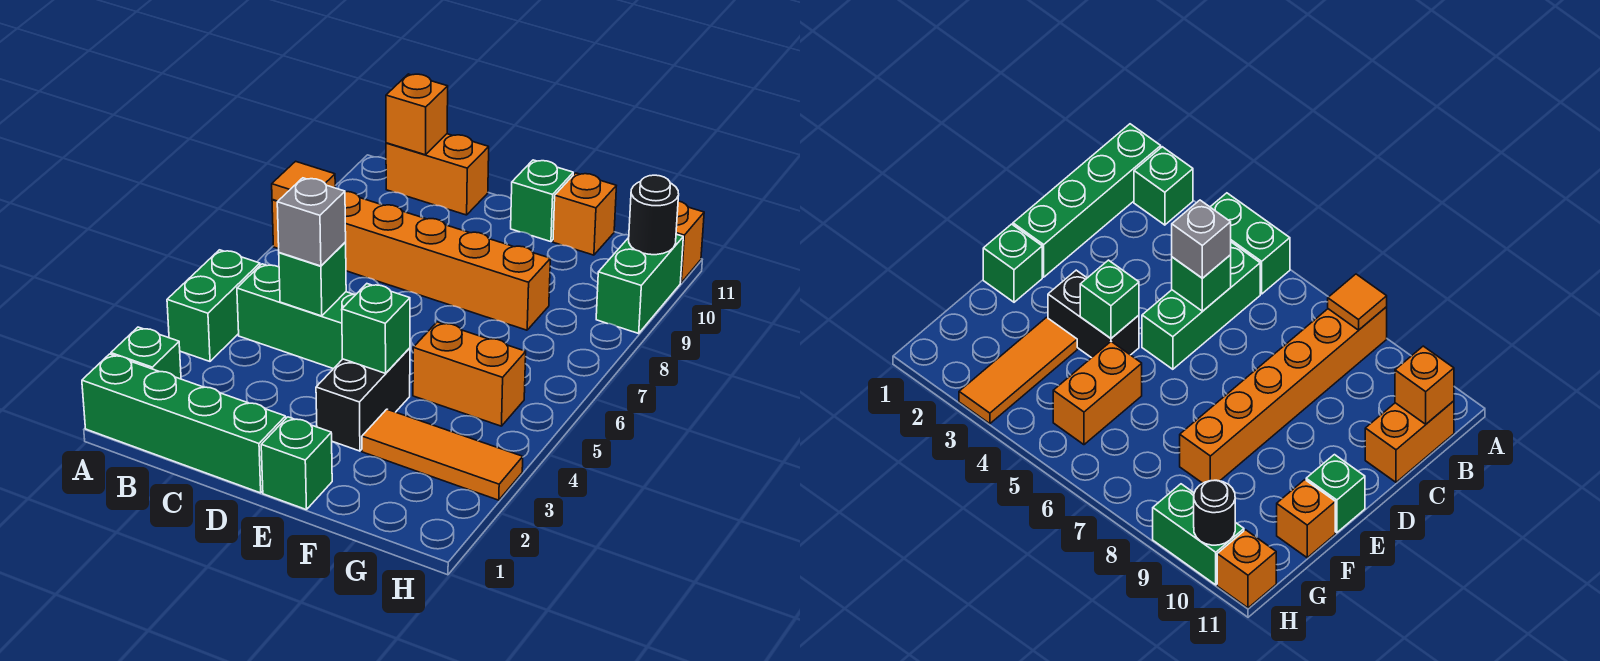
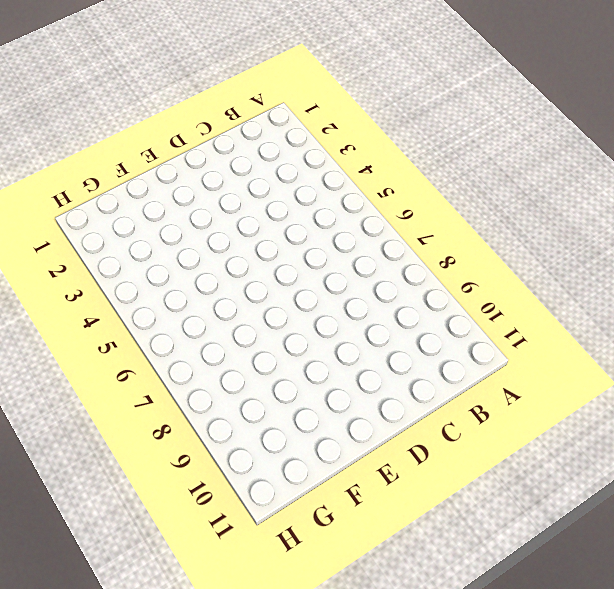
none -> green brick A1:D1 level 1
none -> green brick A2 level 1
none -> green brick A4:A5 level 1

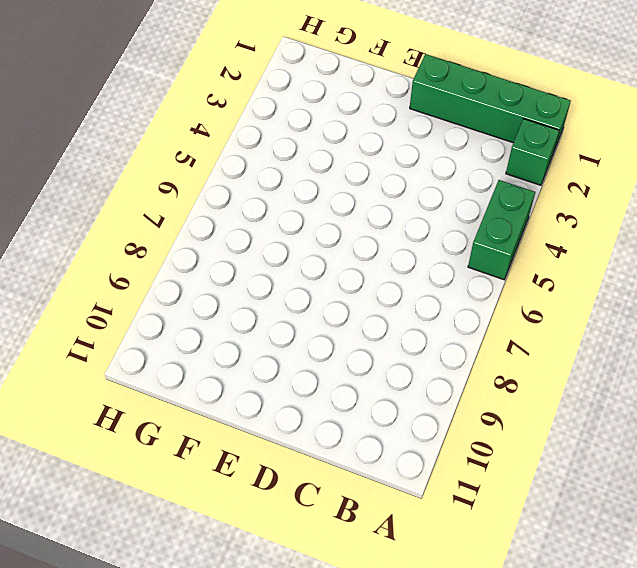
none -> orange brick A8:F8 level 1
none -> green brick B5:D5 level 1
none -> orange brick B11:C11 level 1

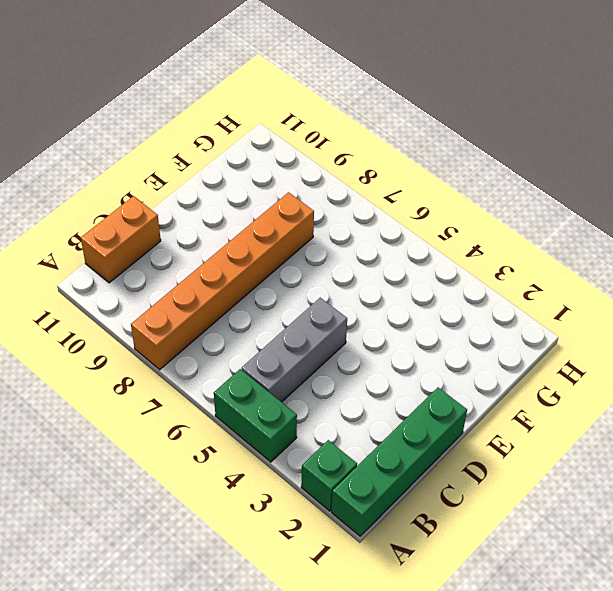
grey brick B5:D5 level 1 -> green brick B5:D5 level 1
none -> green brick E1 level 1
none -> black brick E3:E4 level 1
none -> green brick E11 level 1

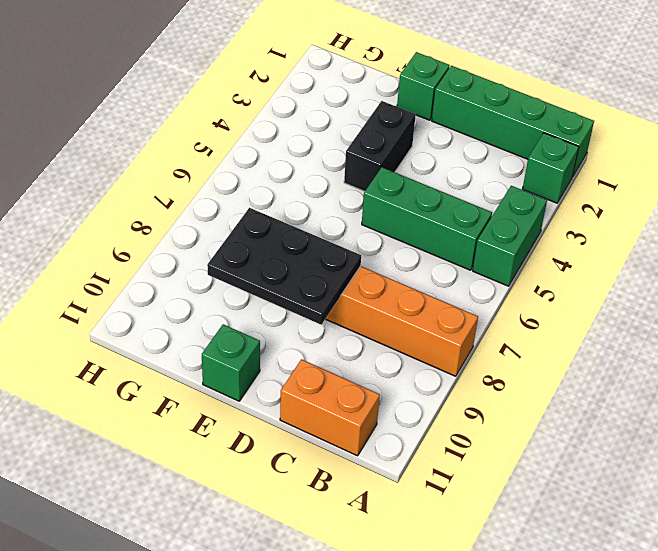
black plate D8:F9 level 2 -> none
none -> orange tile F3:H3 level 1
none -> orange brick F5:G5 level 1
none -> orange brick F11 level 1

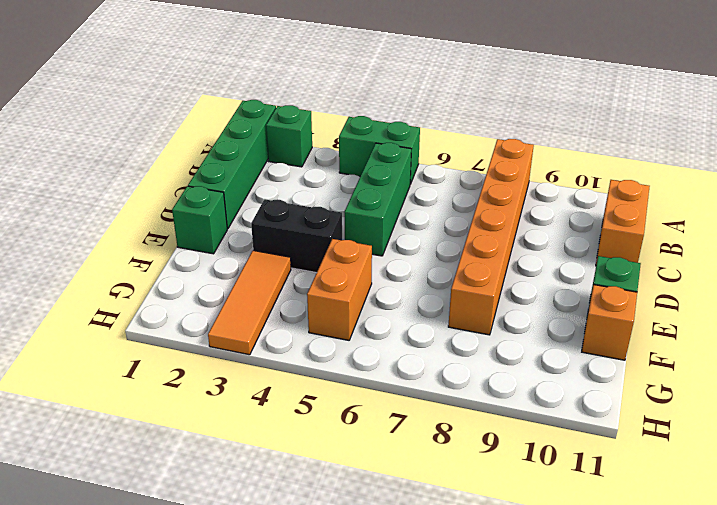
none -> green brick H9:H10 level 1
none -> orange brick H11 level 1
none -> orange tile A8 level 2

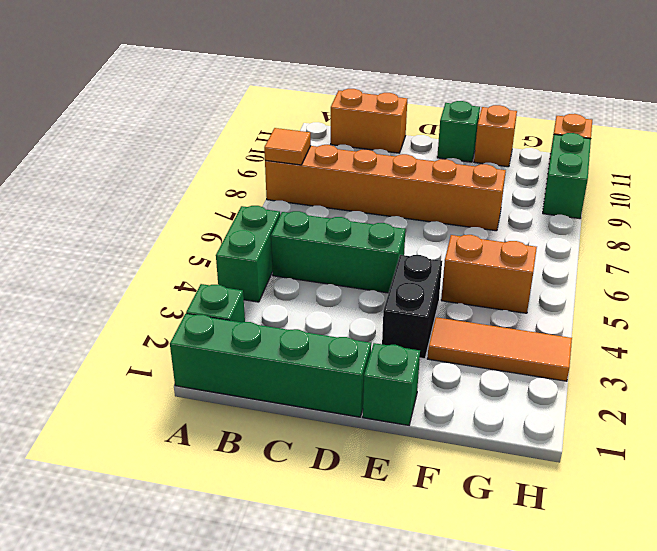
none -> orange brick B11 level 2
none -> green brick C5 level 2
none -> green brick E4 level 2

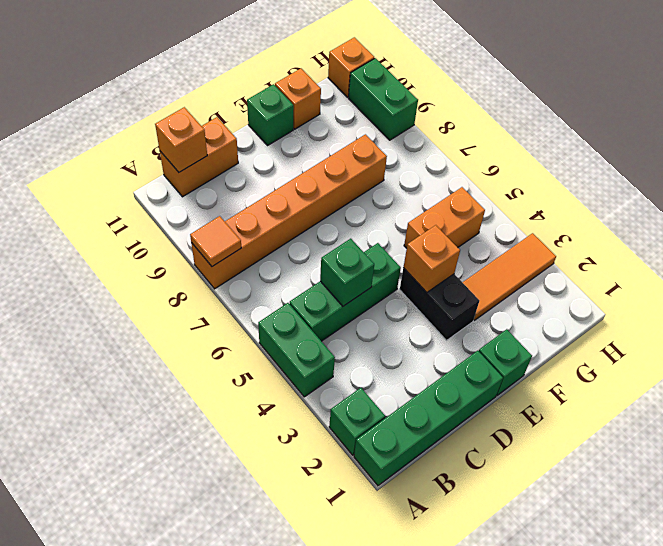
orange brick E4 level 2 -> green brick E4 level 2
none -> black round brick H10 level 2
none -> grey brick C5 level 3

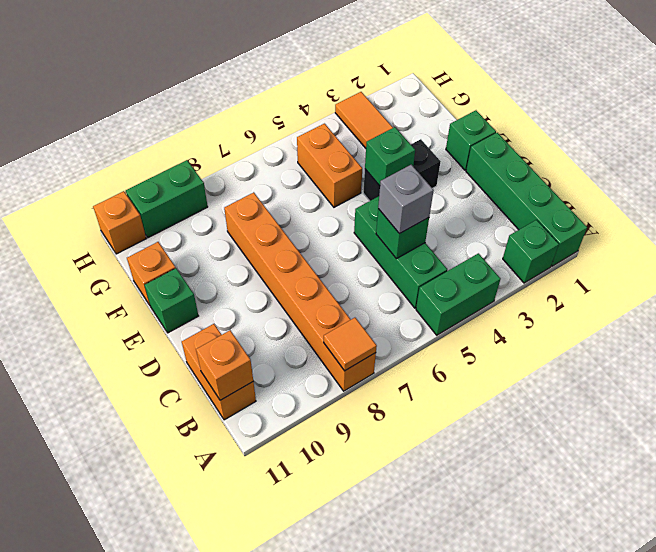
none -> black round brick H10 level 2

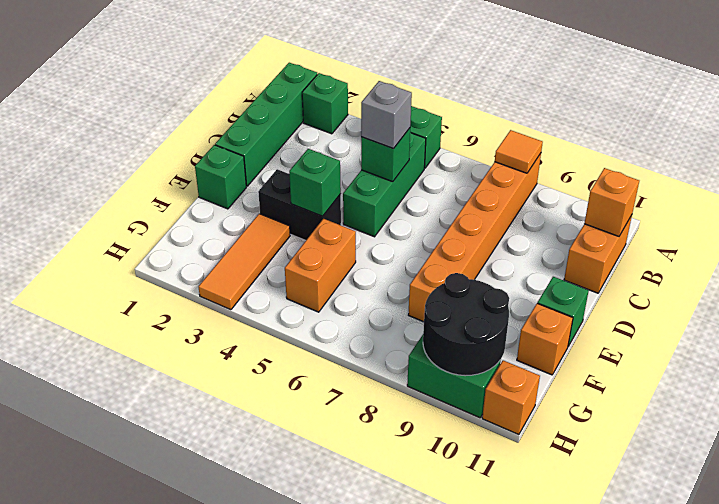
black round brick G9:H10 level 2 -> black round brick H10 level 2

